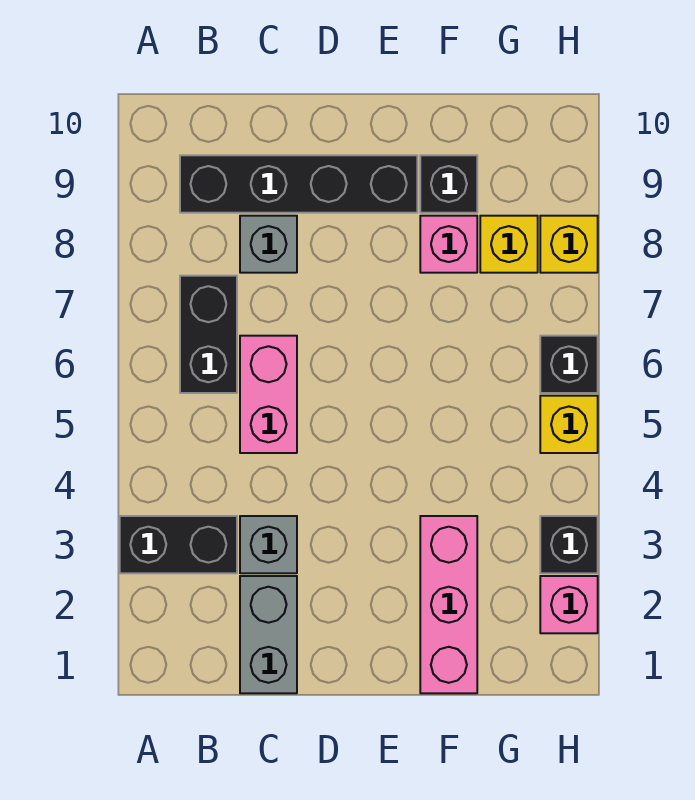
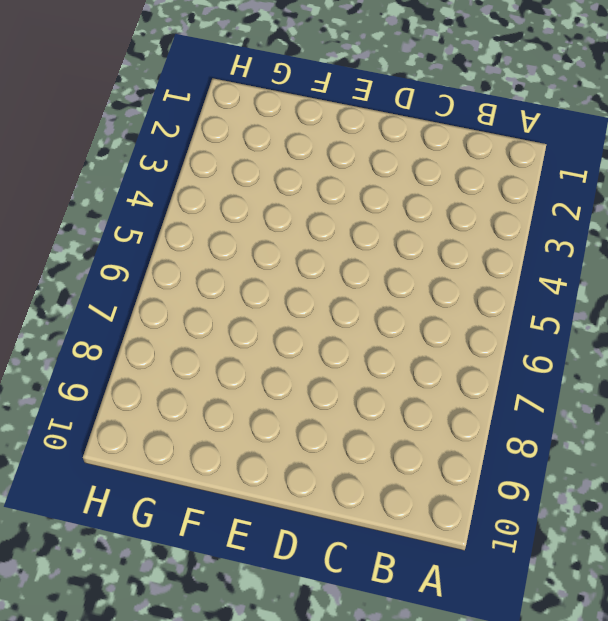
none -> black brick A3:B3 level 1
none -> black brick B6:B7 level 1
none -> black brick B9:E9 level 1

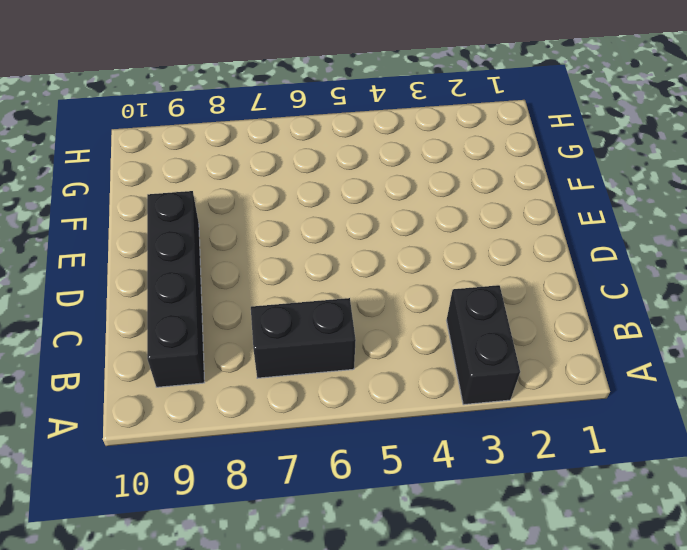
none -> grey brick C1:C2 level 1
none -> grey brick C3 level 1
none -> pink brick C5:C6 level 1

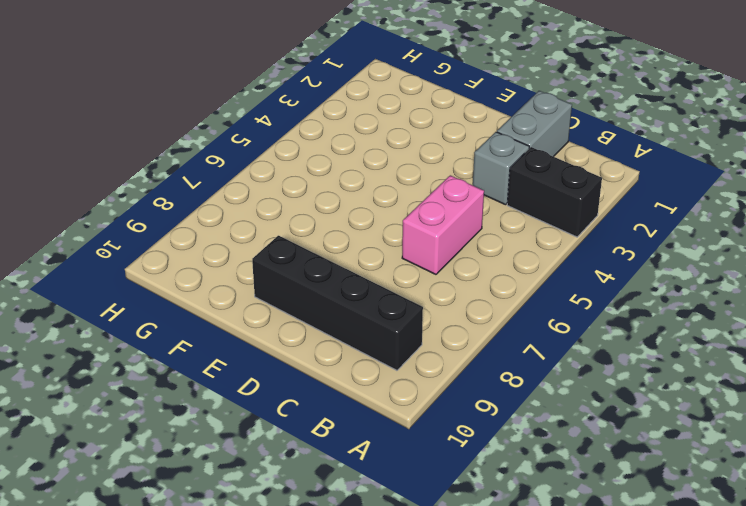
none -> black brick B6:B7 level 1
none -> grey brick C8 level 1
none -> pink brick F1:F3 level 1

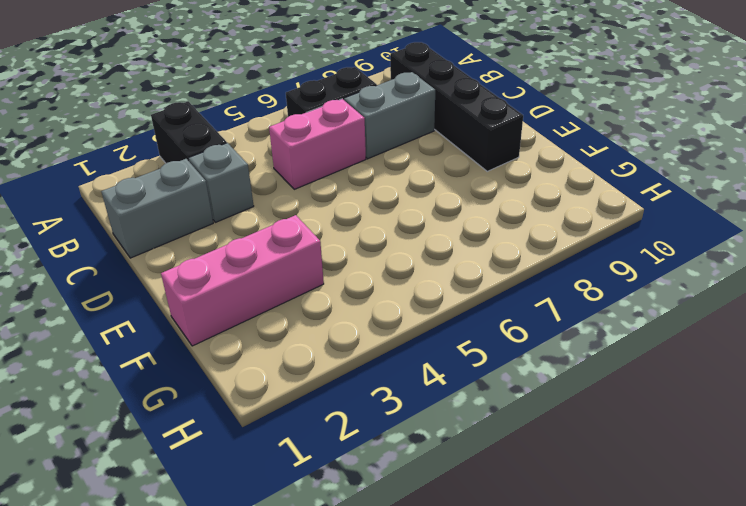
grey brick C7:C8 level 1 -> grey brick C8 level 1
none -> pink brick F8 level 1
none -> black brick F9 level 1
none -> yellow brick G8 level 1

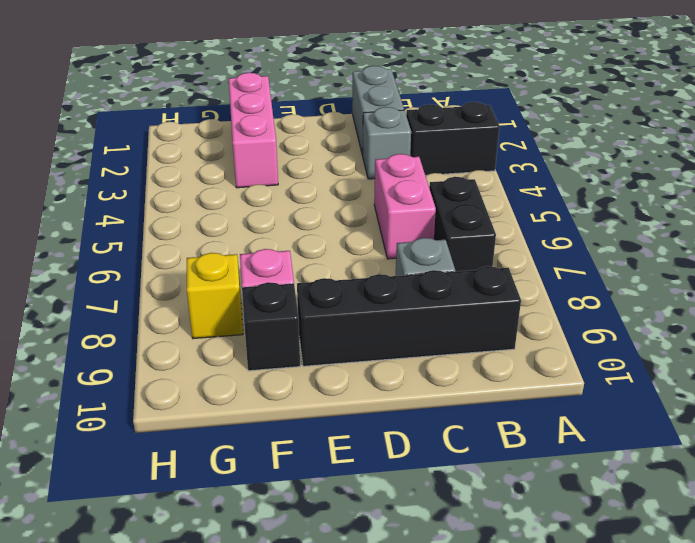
none -> pink brick H2 level 1
none -> black brick H3 level 1
none -> yellow brick H5 level 1

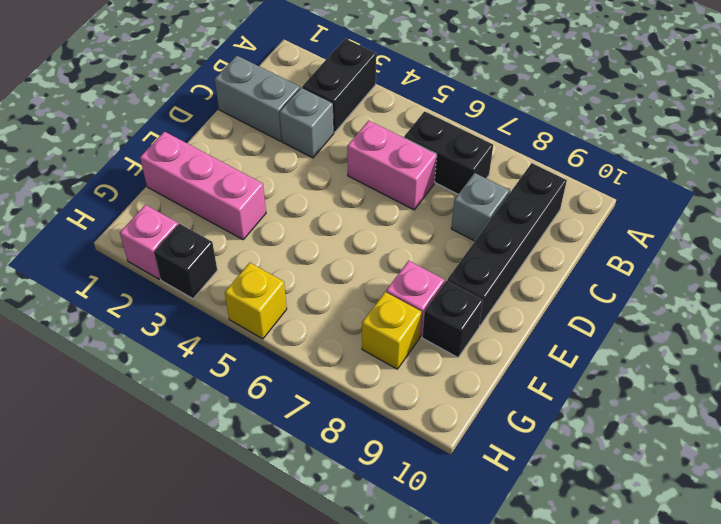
none -> black brick H6 level 1
none -> yellow brick H8 level 1

